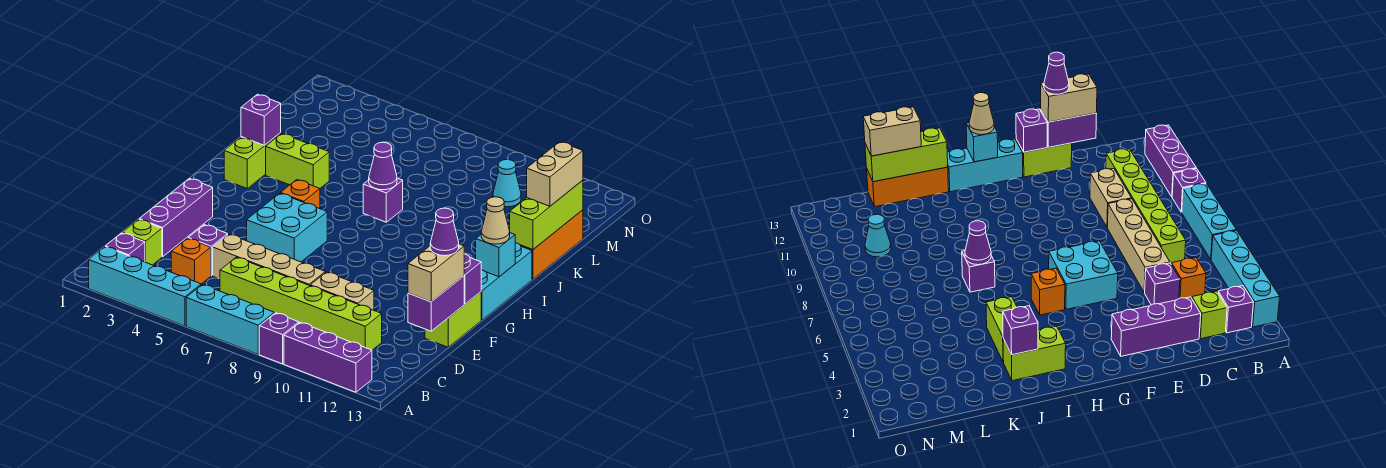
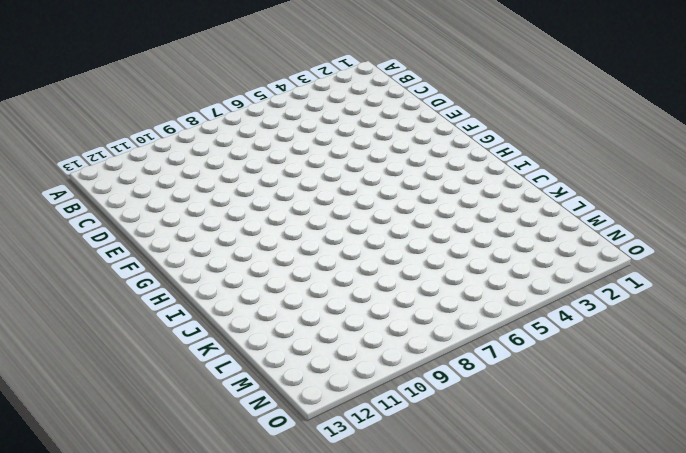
none -> cyan brick A2:A5 level 1
none -> cyan brick A6:A8 level 1
none -> purple brick A9 level 1
none -> purple brick A10:A12 level 1

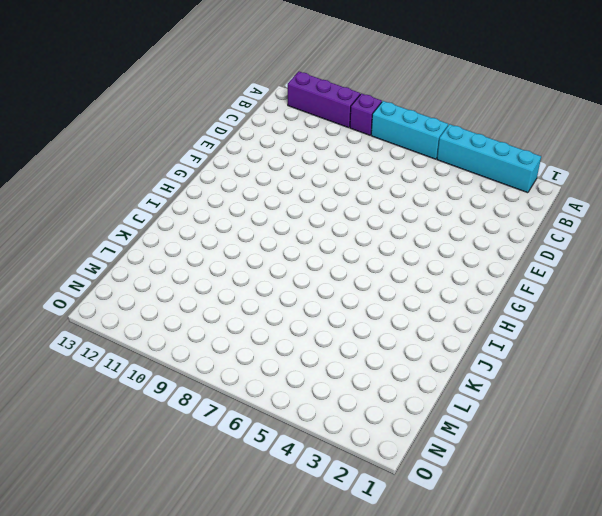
none -> purple brick B2 level 1
none -> lime brick C2 level 1
none -> orange brick C4 level 1
none -> lime brick C6:C11 level 1

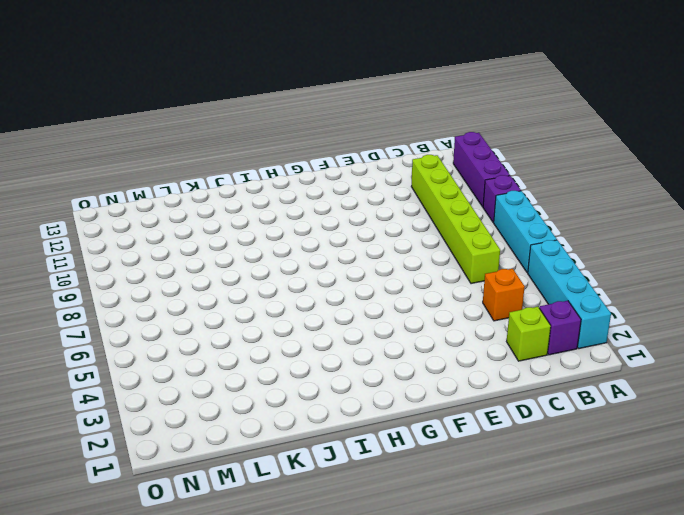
none -> purple brick D2:F2 level 1
none -> purple brick D4 level 1
none -> tan brick D5:D8 level 1
none -> tan brick D9:D10 level 1

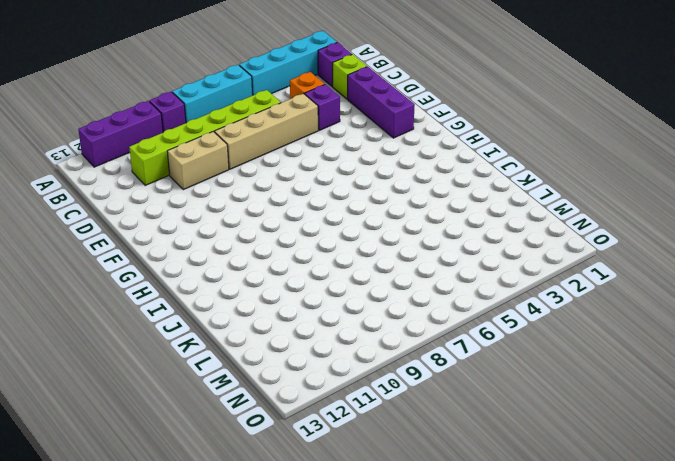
none -> lime brick E13:F13 level 1
none -> cyan brick F5:G6 level 1
none -> cyan brick G13:I13 level 1
none -> orange brick H5 level 1

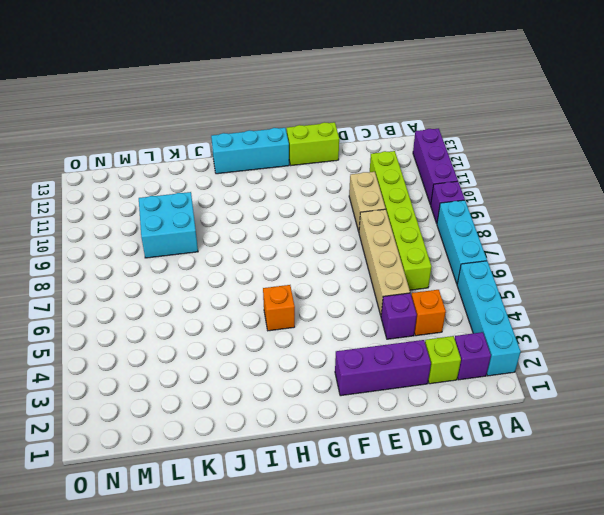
cyan brick K9:L10 level 1 -> cyan brick F5:G6 level 1
none -> lime brick I2:J2 level 1
none -> lime brick J3:J4 level 1
none -> purple brick J7 level 1
none -> orange brick J13:L13 level 1

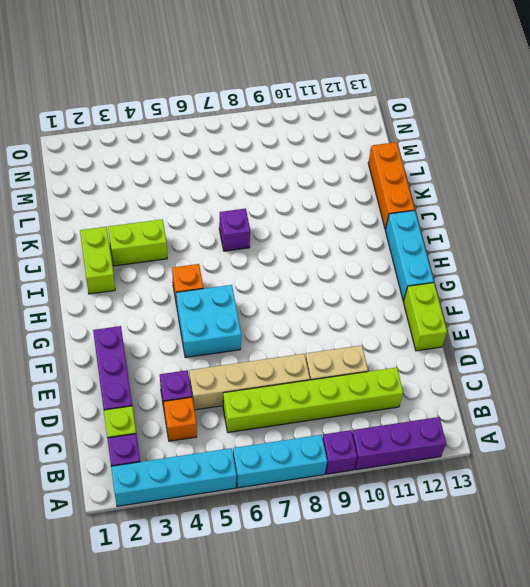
none -> cyan cone M10 level 1
none -> purple brick D13:E13 level 2
none -> purple brick F13 level 2
none -> cyan brick H13 level 2

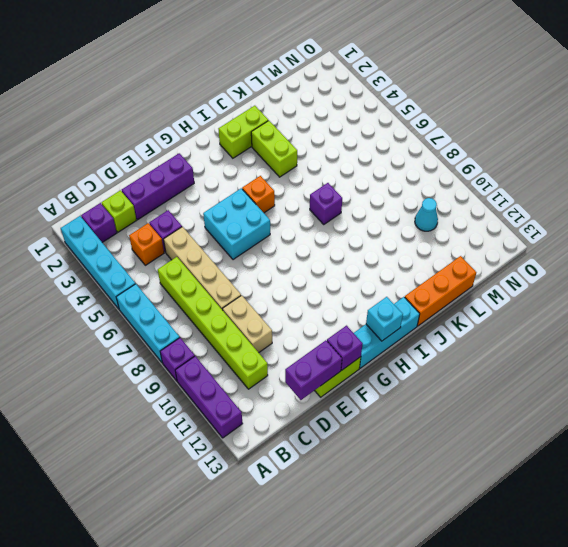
none -> purple brick J2 level 2
none -> purple cone J7 level 2
none -> lime brick J13:L13 level 2
none -> tan brick D13:E13 level 3

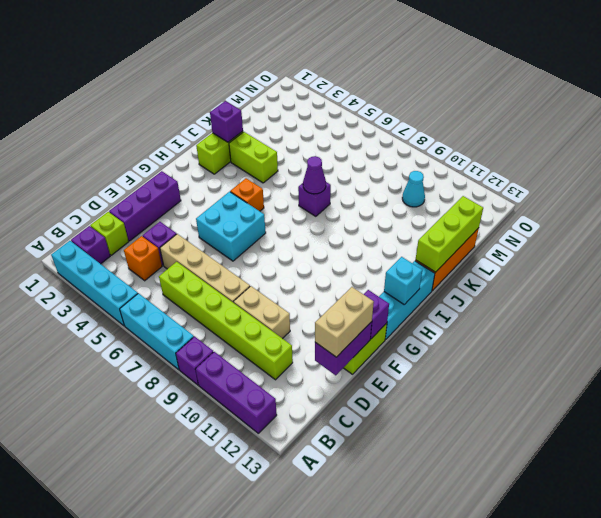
none -> tan cone H13 level 3
none -> tan brick K13:L13 level 3
none -> purple cone E13 level 4

